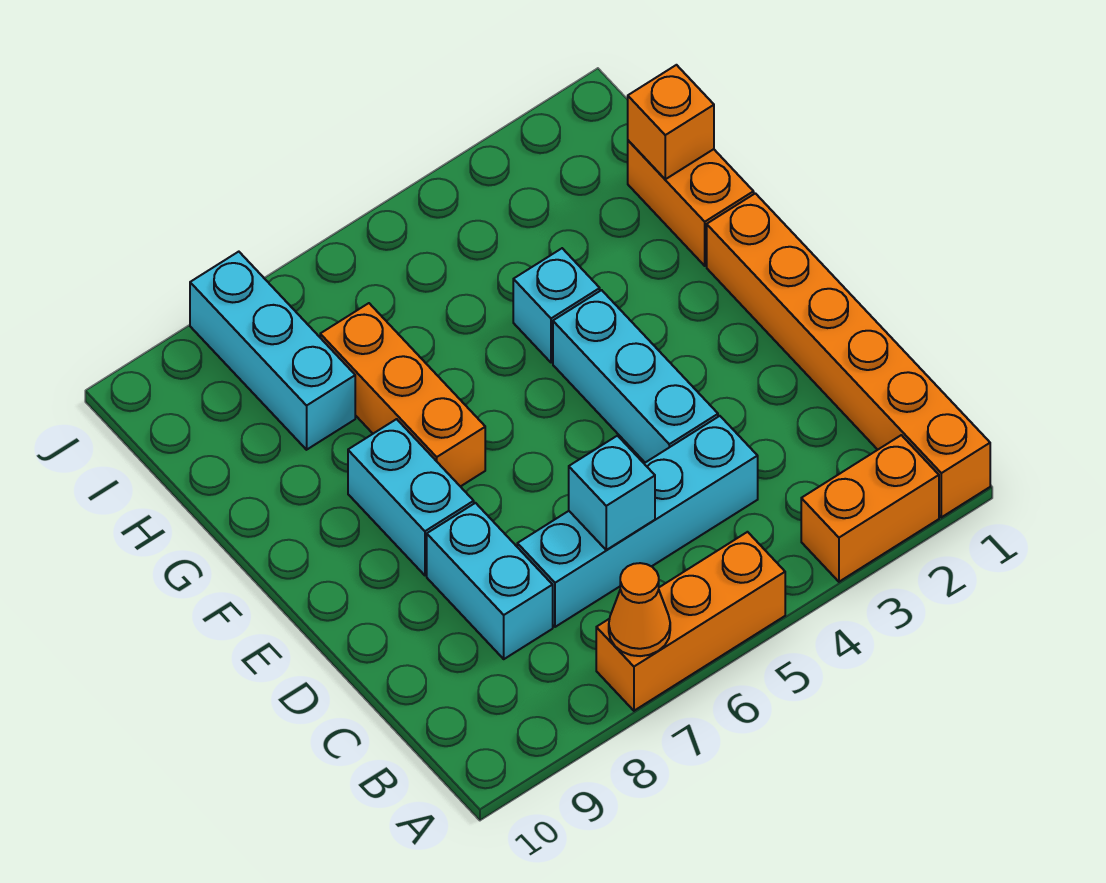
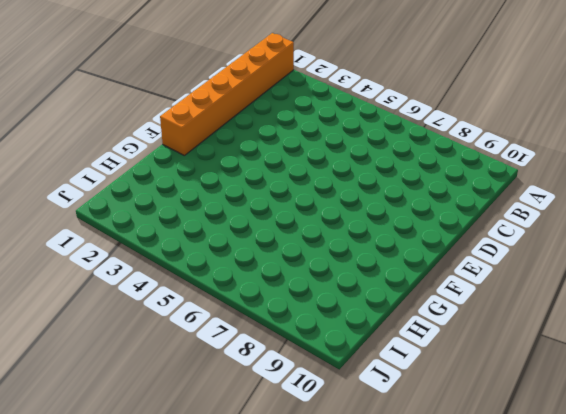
none -> orange brick A2:A3 level 1
none -> orange brick A5:A7 level 1
none -> cyan brick C4:C7 level 1

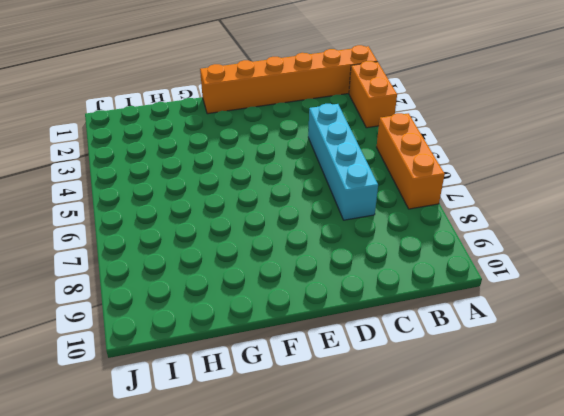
none -> cyan brick C8:D8 level 1
none -> cyan brick D4:F4 level 1
none -> cyan brick E8:F8 level 1

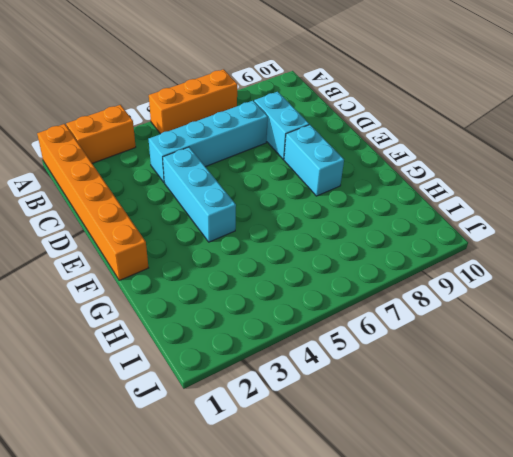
none -> orange brick F7:H7 level 1
none -> orange brick G1:H1 level 1
none -> cyan brick G4 level 1

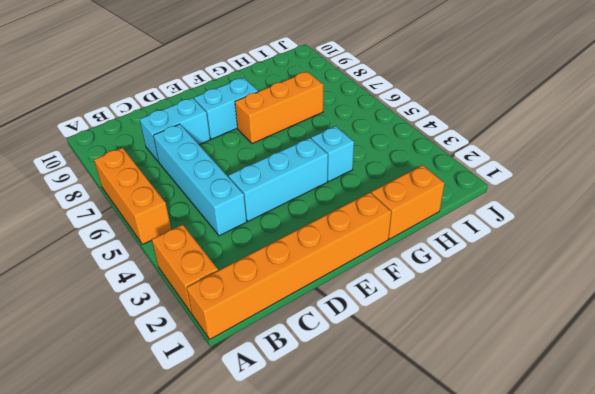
none -> cyan brick H8:J8 level 1
none -> orange cone A7 level 2
none -> cyan brick C6 level 2

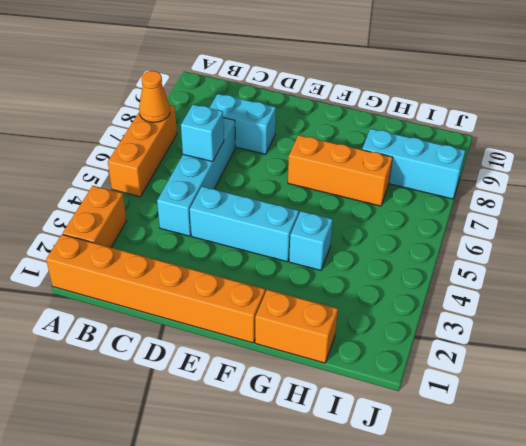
none -> cyan brick E8:F8 level 1
none -> orange brick H1 level 2

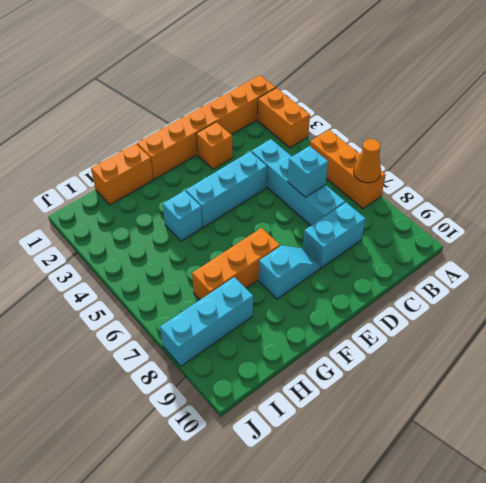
orange brick D2 level 1 -> orange brick H1 level 2
cyan slope E8:F8 level 1 top F -> cyan brick E8:F8 level 1

